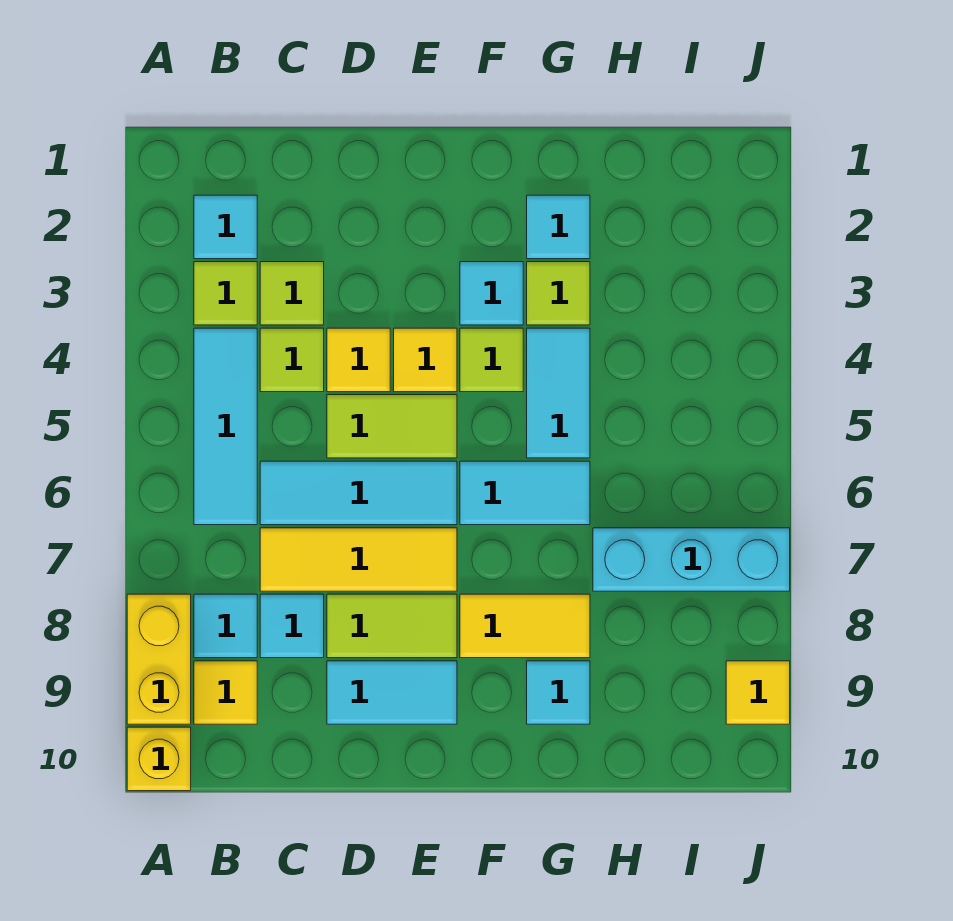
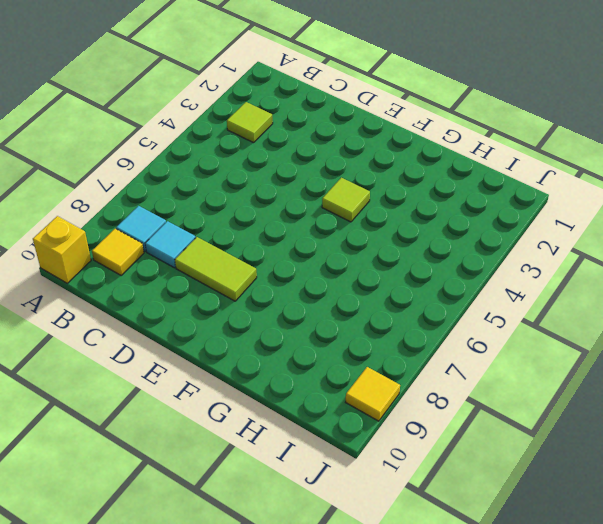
none -> yellow brick A8:A9 level 1
none -> cyan tile B2 level 1
none -> cyan tile B4:B6 level 1

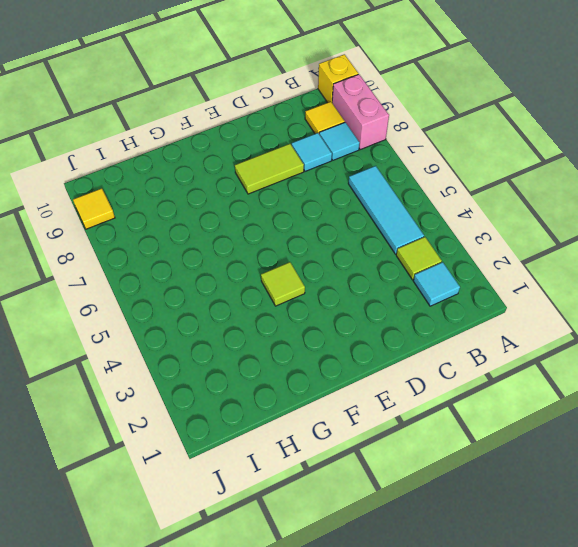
pink brick A8:A9 level 1 -> yellow brick A8:A9 level 1
none -> lime tile C3 level 1
none -> lime tile C4 level 1
none -> cyan tile C6:E6 level 1

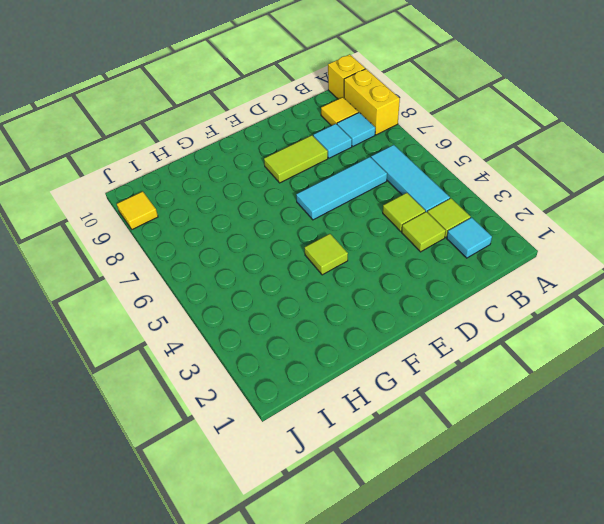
none -> yellow tile C7:E7 level 1
none -> yellow tile D4 level 1
none -> lime tile D5:E5 level 1

